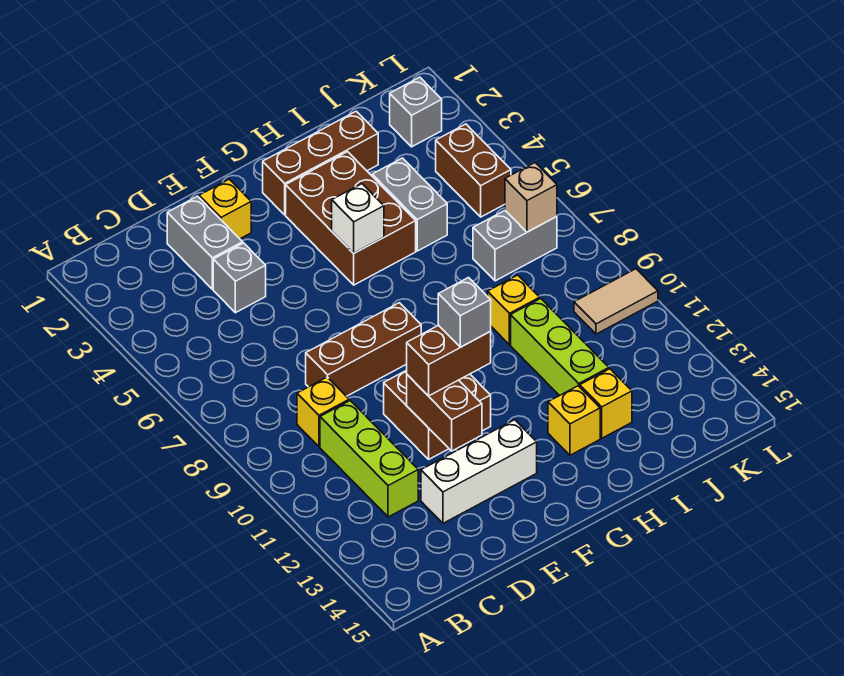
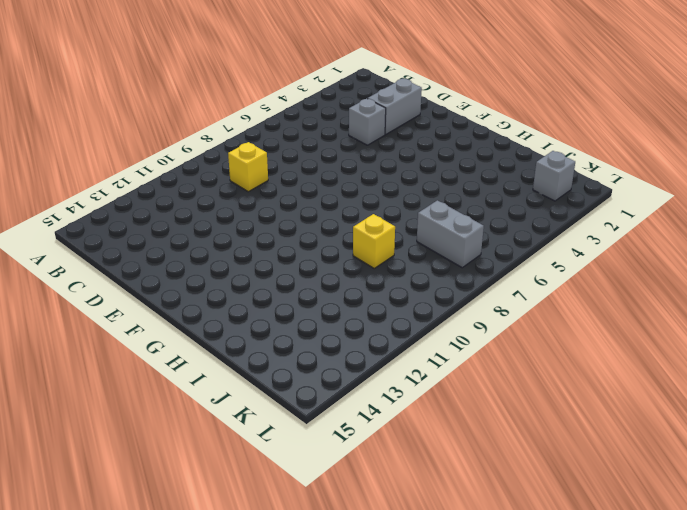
none -> lime brick C10:C12 level 1
none -> brown brick D8:F8 level 1
none -> white brick D13:F13 level 1

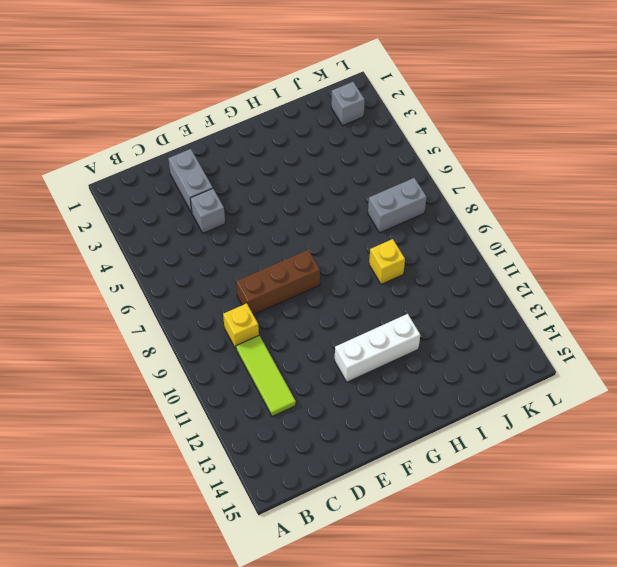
lime tile C10:C12 level 1 -> lime brick C10:C12 level 1
white brick F12:H12 level 1 -> white brick D13:F13 level 1
none -> yellow brick E2 level 1
none -> brown brick E10:F11 level 1
none -> brown brick G2:I2 level 1

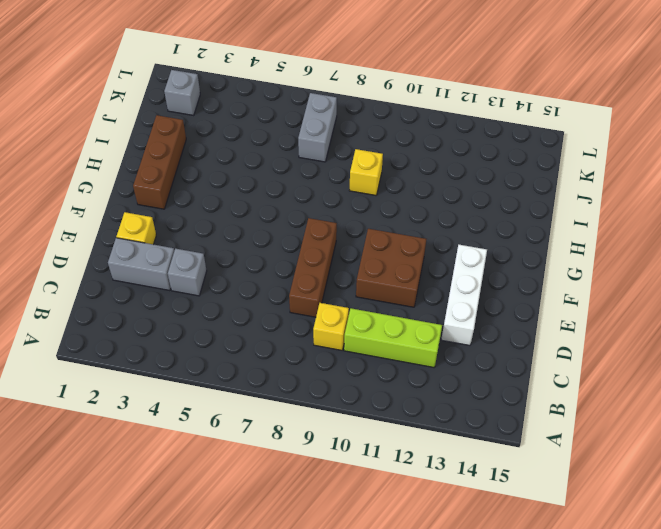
none -> brown brick G3:H5 level 1
none -> yellow brick H13 level 1
none -> grey brick I4:I5 level 1

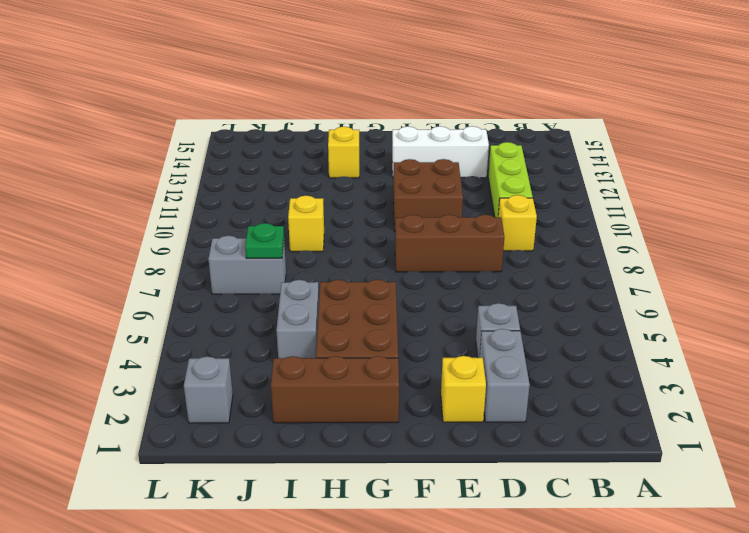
green plate J7 level 2 -> none
none -> lime brick I10:I12 level 1
none -> yellow brick I13 level 1
none -> brown brick K4:K5 level 1

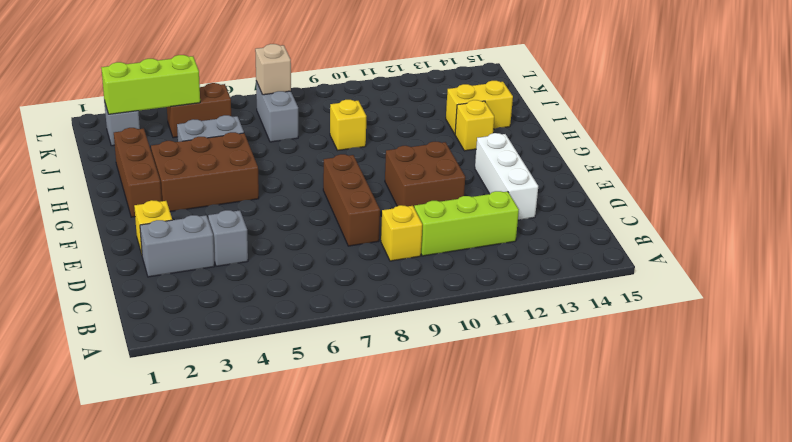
yellow brick I13:I14 level 1 -> yellow brick I13 level 1
lime brick K2:K4 level 2 -> lime brick I10:I12 level 1
none -> tan tile K10:L10 level 1
none -> brown brick E11:E12 level 2
none -> white brick G5 level 2

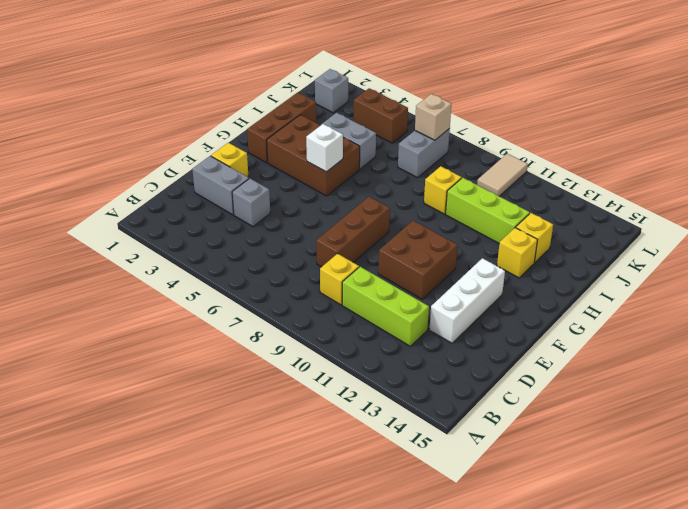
none -> brown brick E11:E12 level 2
none -> brown brick E11:F11 level 3
none -> grey brick F11 level 4

